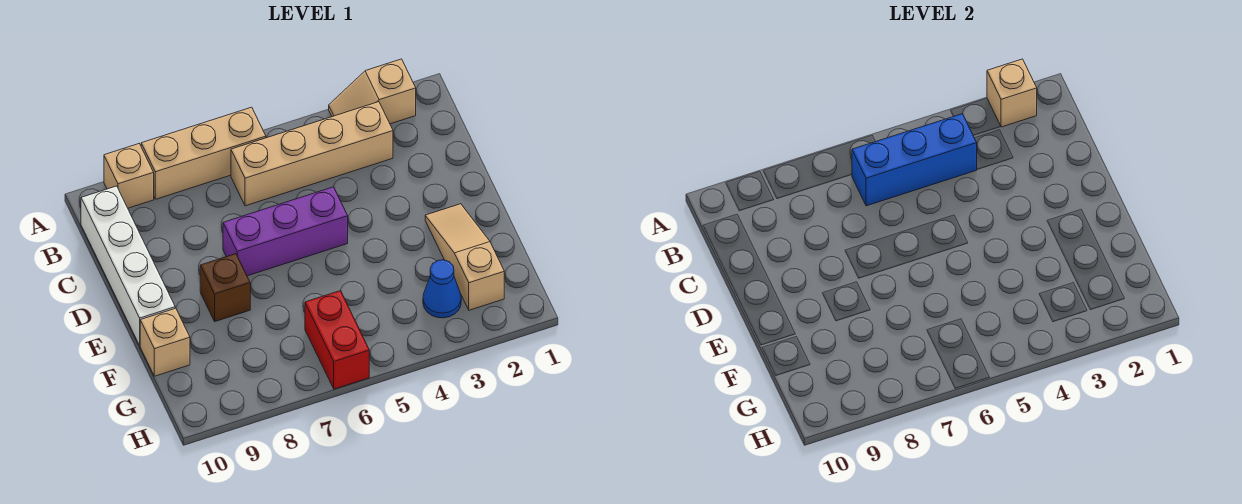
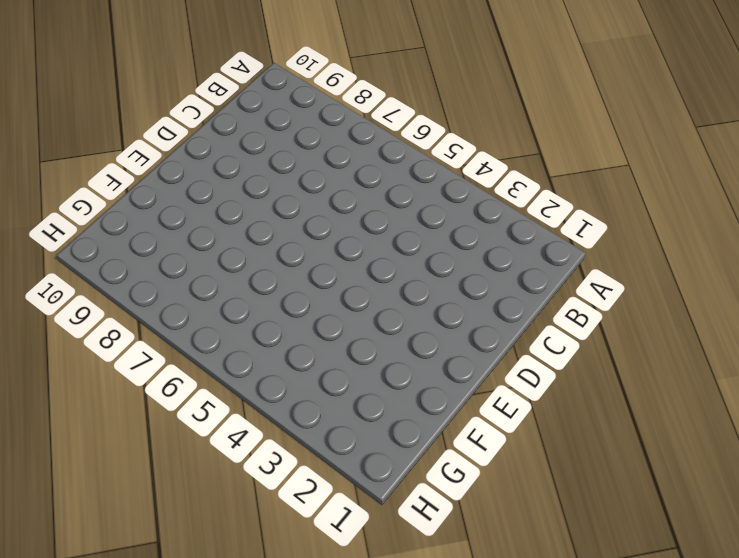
none -> tan slope A2:A3 level 1 top 2
none -> tan brick A6:A8 level 1
none -> tan brick A9 level 1

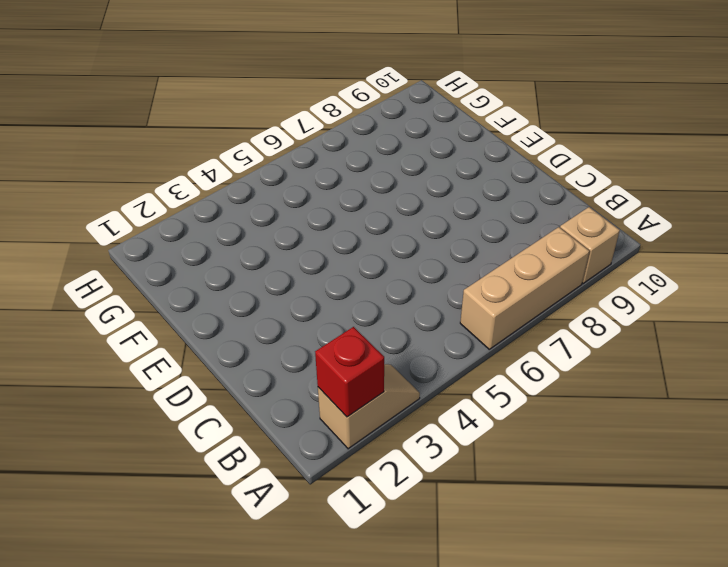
red brick A2 level 2 -> tan brick A2 level 2
none -> tan brick B3:B6 level 1
none -> white brick B10:E10 level 1
none -> purple brick D5:D7 level 1

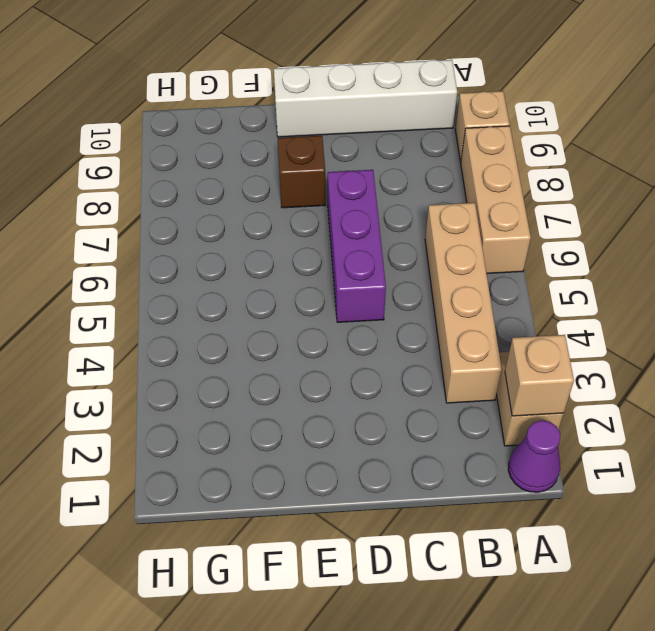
purple cone A1 level 1 -> none
none -> tan slope E2:G2 level 1 top G
none -> tan brick F10 level 1
none -> blue cone G3 level 1

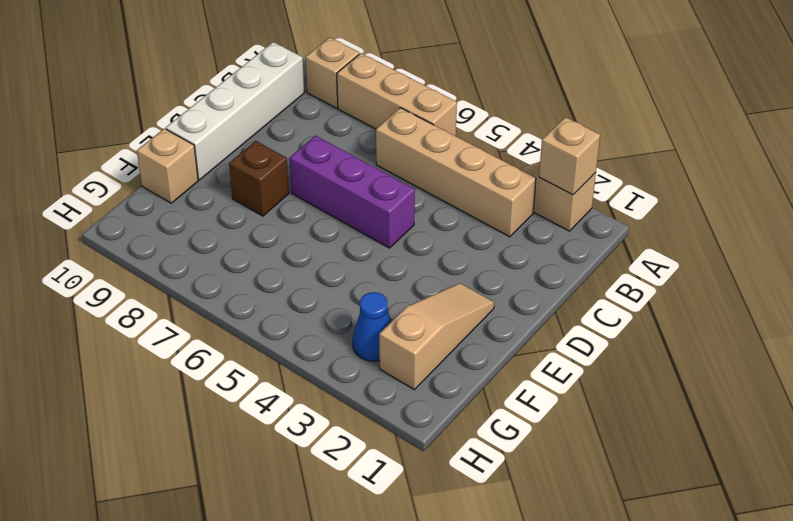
none -> red brick G6:H6 level 1
none -> blue brick B4:B6 level 2

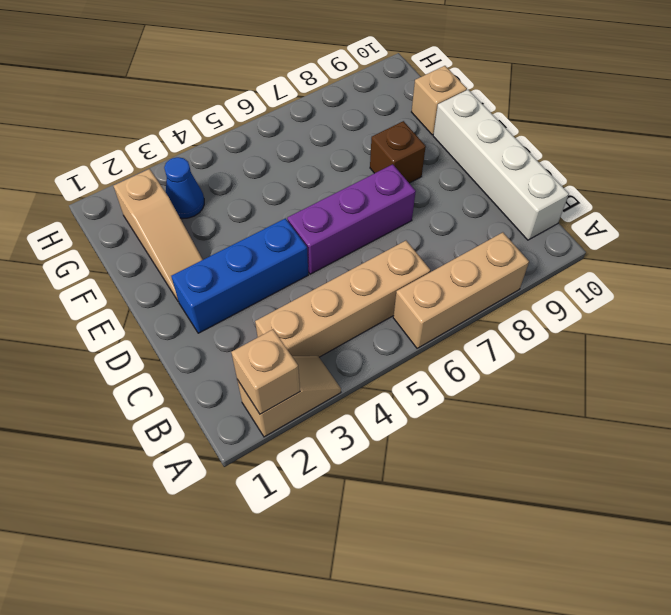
blue brick D2:D4 level 1 -> blue brick B4:B6 level 2
none -> tan brick A9 level 1
none -> red brick G6:H6 level 1

